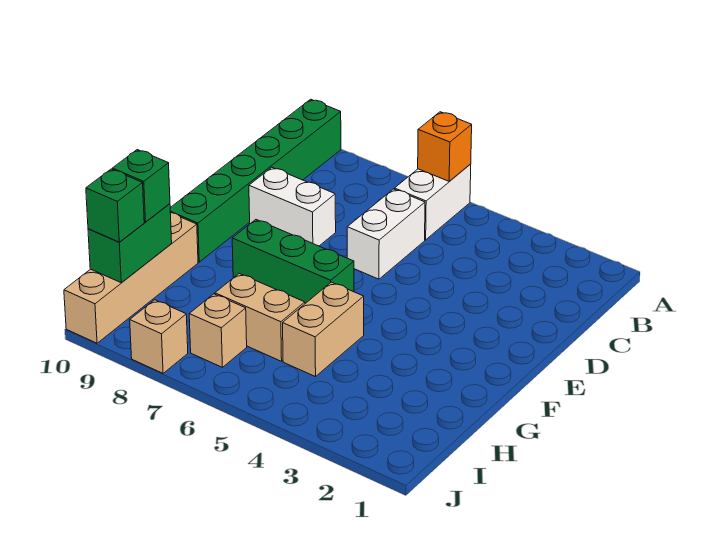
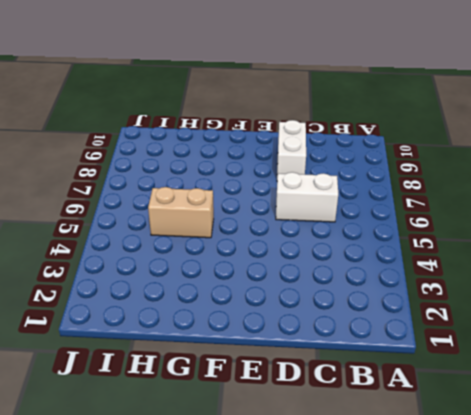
none -> white brick A6:B6 level 1
none -> green brick A10:F10 level 1
none -> green brick F6:F8 level 1

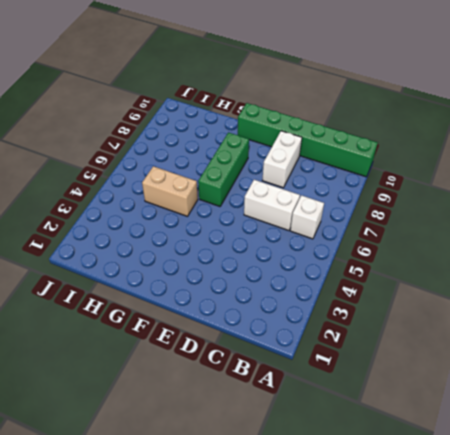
white brick B6 level 1 -> white brick A6:B6 level 1
none -> tan brick G10:J10 level 1
none -> tan brick H6:H7 level 1
none -> tan brick I7 level 1

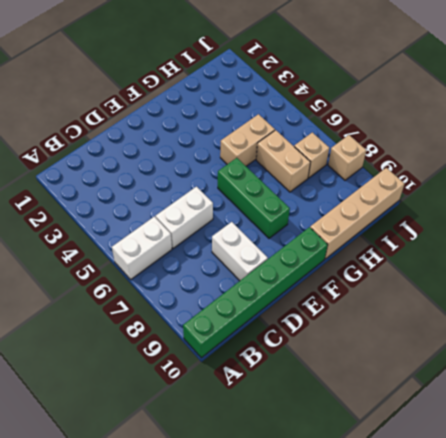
none -> orange brick A6 level 2
none -> green brick H10:I10 level 2
none -> green brick H10 level 3

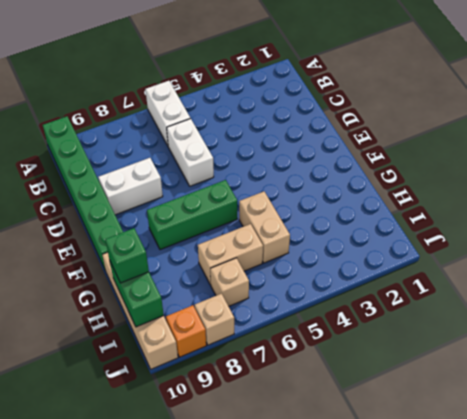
orange brick J9 level 1 -> orange brick A6 level 2
none -> green brick I10 level 3

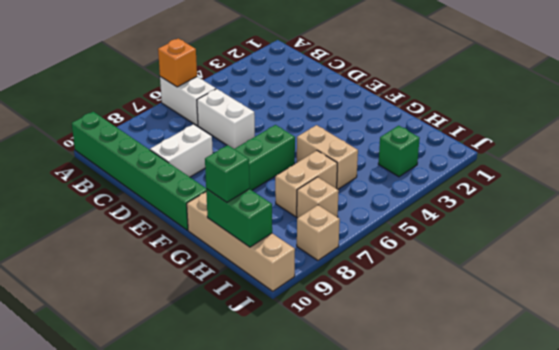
green brick I3 level 1 -> green brick I10 level 3

